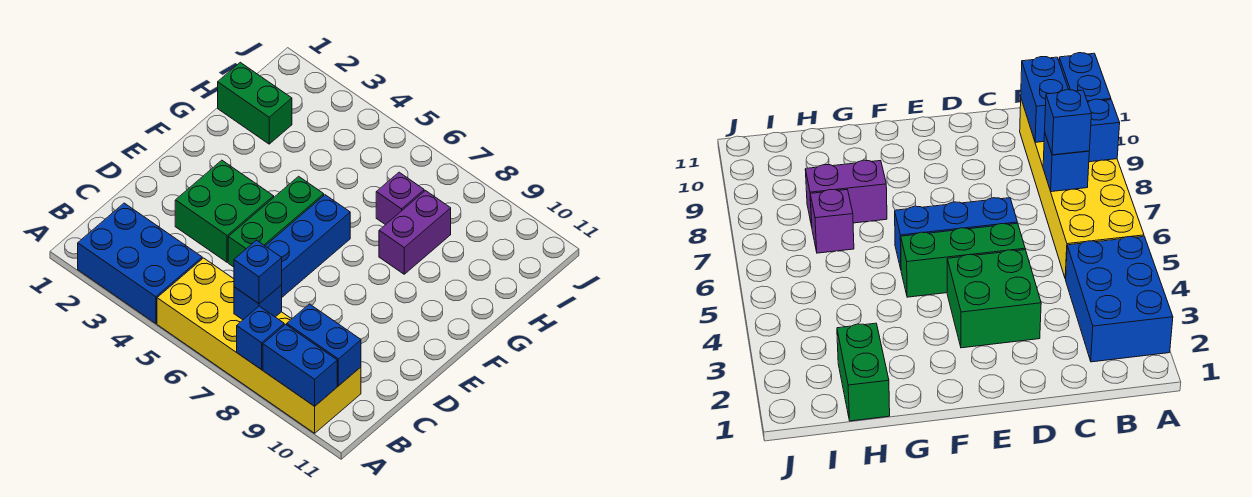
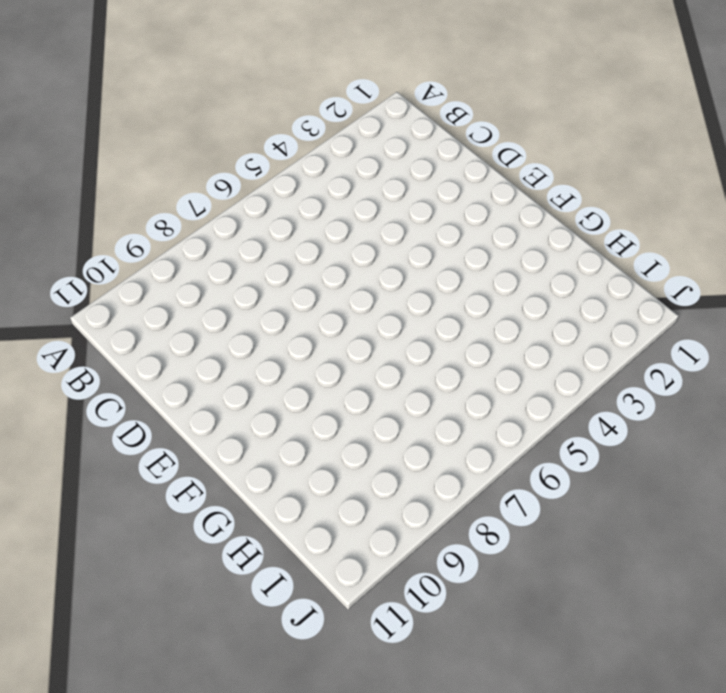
none -> blue brick A2:B4 level 1
none -> yellow brick A5:B10 level 1
none -> green brick D3:E4 level 1

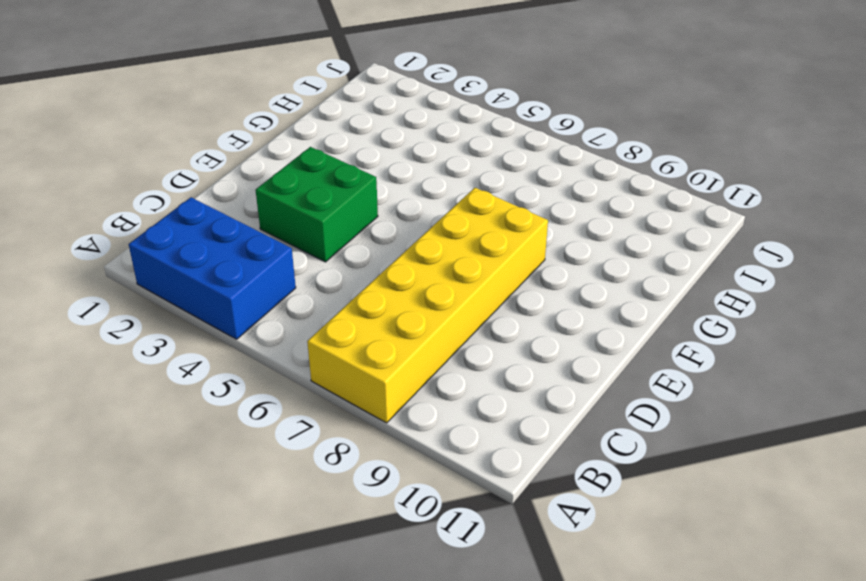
yellow brick A7:F8 level 1 -> yellow brick A5:B10 level 1
none -> green brick D5:F5 level 1
none -> blue brick D6:F6 level 1
none -> purple brick G8:H8 level 1

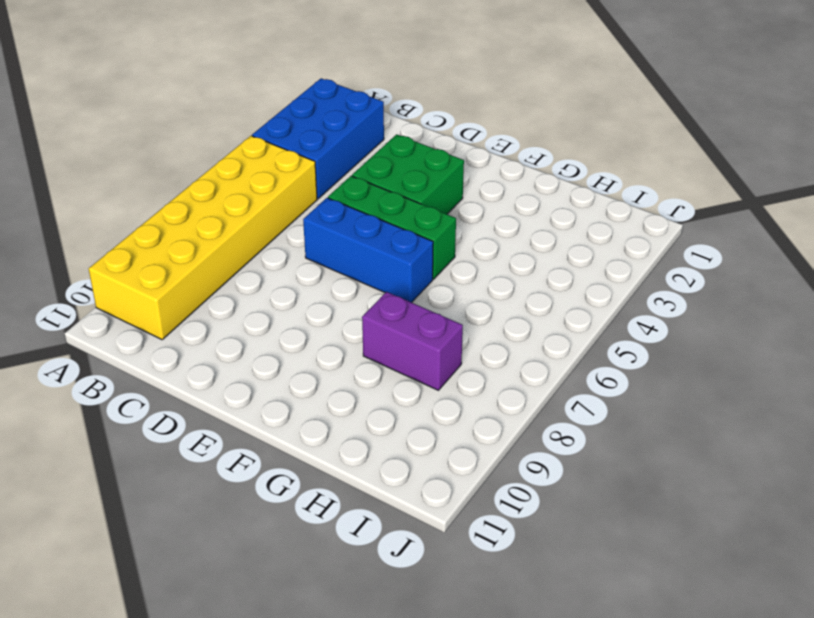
none -> green brick H1:H2 level 1
none -> purple brick H7 level 1
none -> blue brick A8 level 2

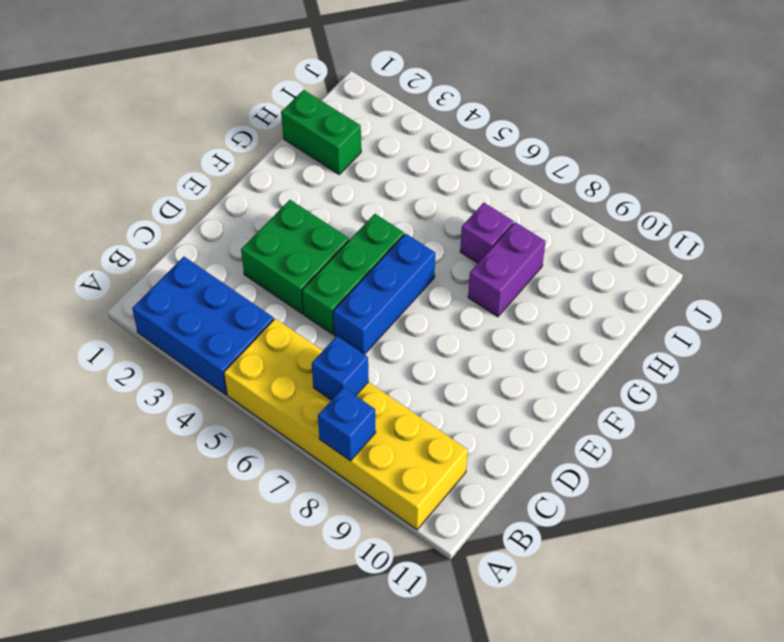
none -> blue brick A9:A10 level 2
none -> blue brick B9:B10 level 2
none -> blue brick B7 level 3

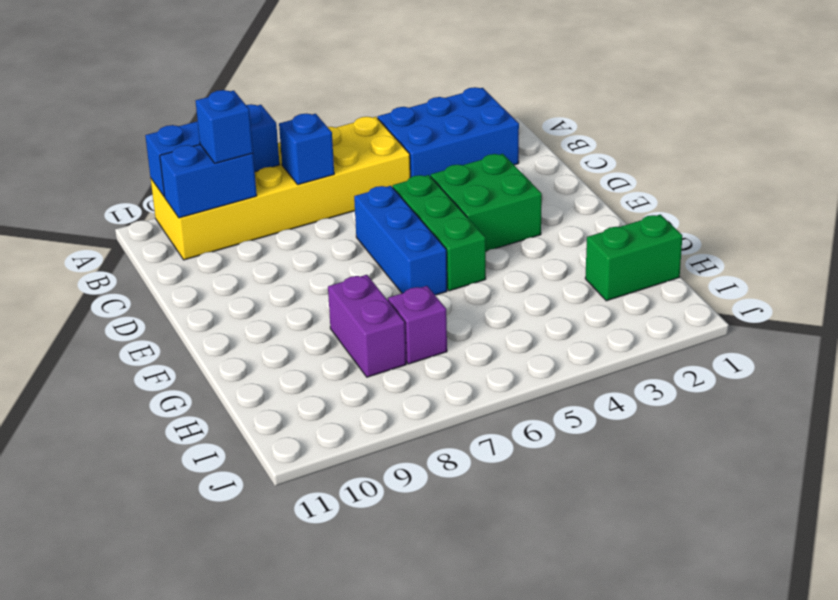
blue brick B9 level 3 -> blue brick B7 level 3

